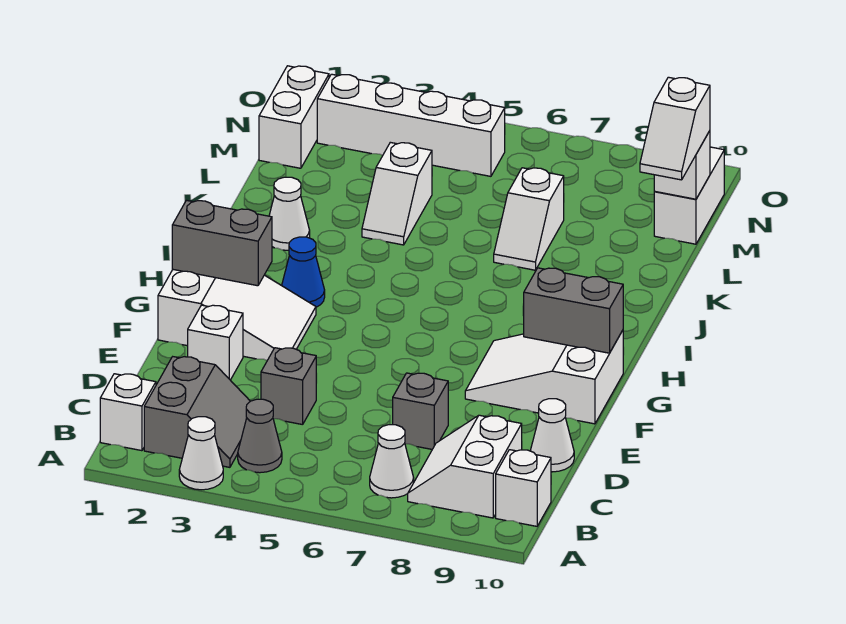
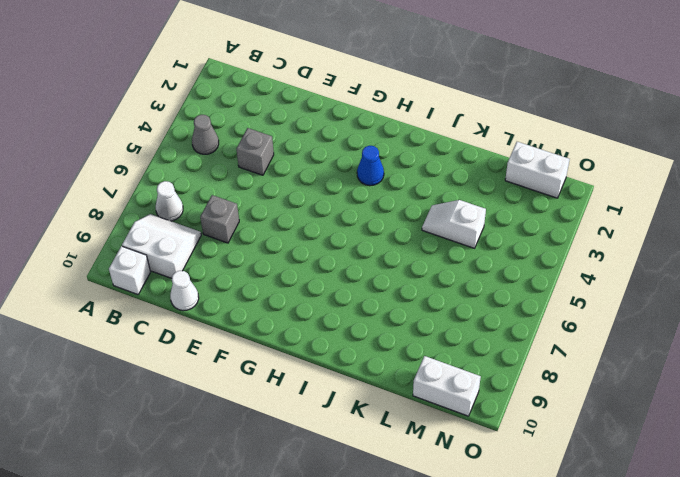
none -> white cone A3 level 1
none -> white brick B1 level 1
none -> grey slope B2:C3 level 1 top 2

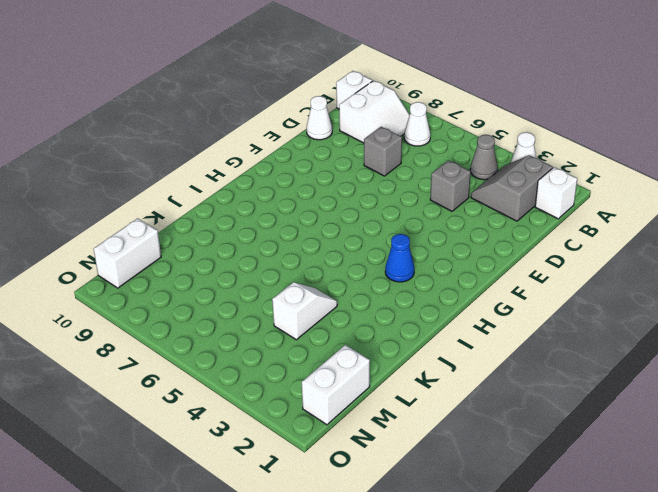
none -> white brick E2 level 1
none -> white slope F1:G3 level 1 top 1
none -> white slope F8:G10 level 1 top 10

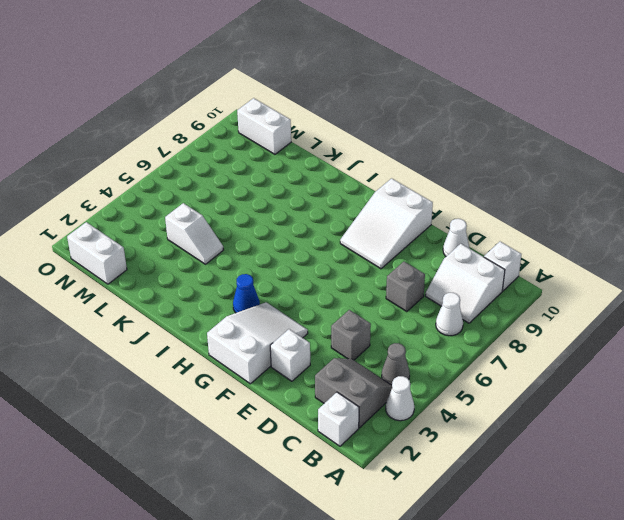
none -> white cone J2 level 1
none -> white slope K7:L7 level 1 top L
none -> white brick N2:N5 level 1

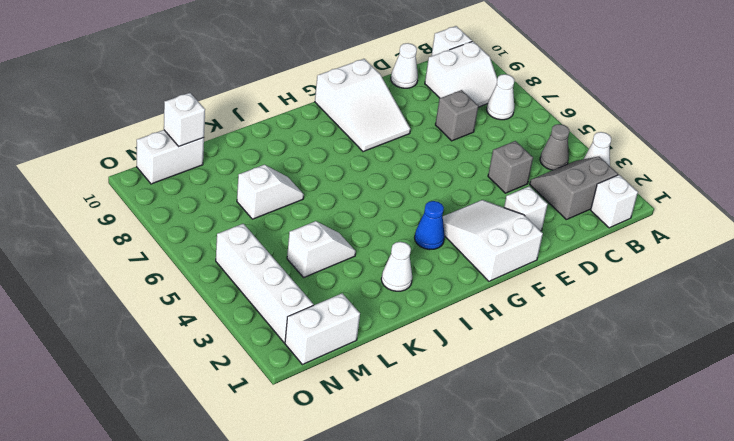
none -> grey brick G1:G2 level 2
none -> grey brick G9:G10 level 2
none -> white slope L10:M10 level 3 top M

